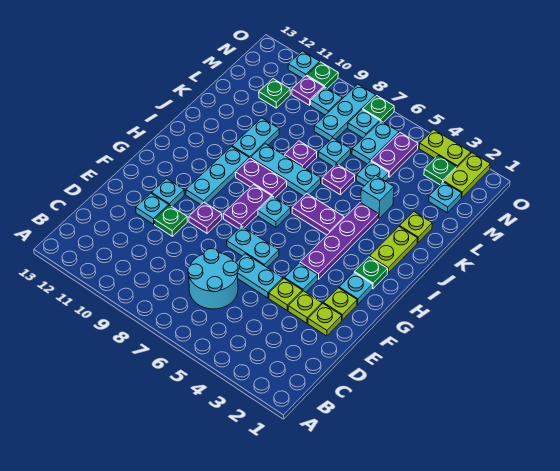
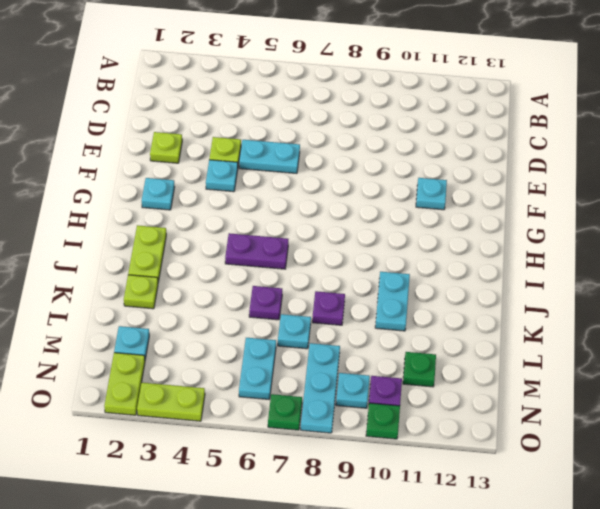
none -> cyan round brick C6:D7 level 1
none -> lime plate E3 level 1
none -> green plate E10 level 1
none -> cyan plate E11 level 1

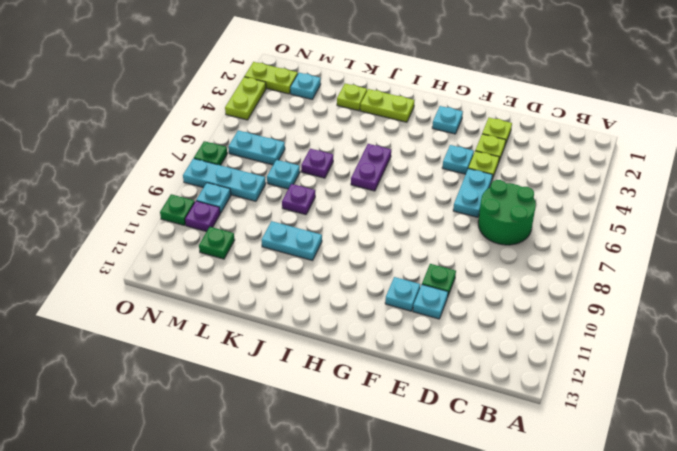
green round brick C6:D7 level 1 -> cyan round brick C6:D7 level 1
none -> lime plate F2 level 1
none -> cyan plate F6:F7 level 1
none -> purple plate F9 level 1
none -> purple plate G4:J4 level 1

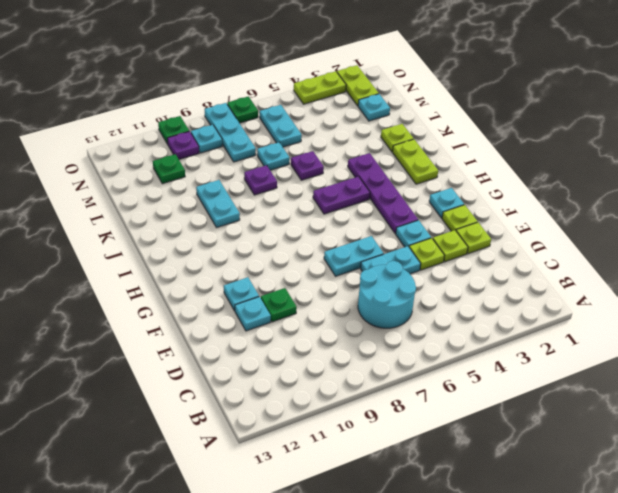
none -> purple plate F9 level 1
none -> purple plate G8:H8 level 1
none -> cyan plate G10:I10 level 1
none -> green plate H2 level 1

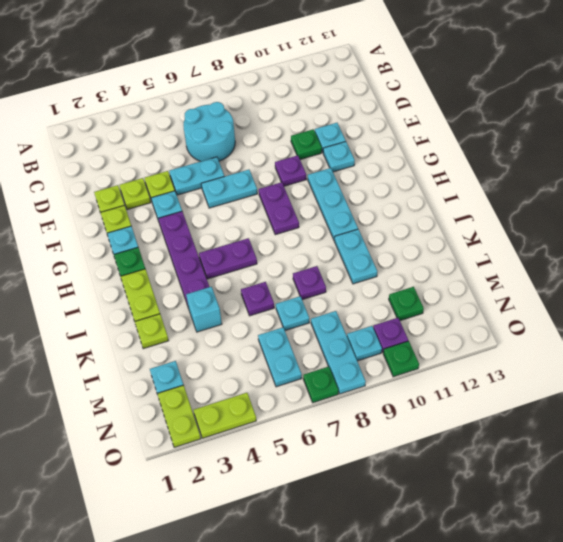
none -> cyan plate H7 level 1
none -> purple plate I8:I9 level 1
none -> cyan plate J7:J9 level 1
none -> cyan plate L5 level 1

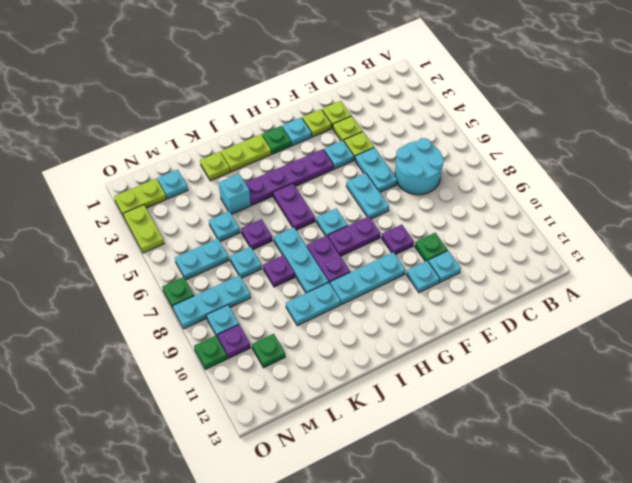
none -> purple plate M5:N5 level 1
none -> green plate N3 level 1
none -> cyan plate N7 level 1
none -> cyan plate O11 level 1

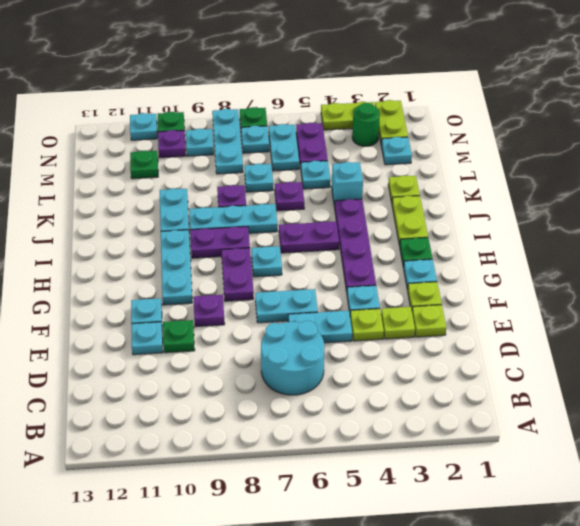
green round brick N3 level 1 -> green plate N3 level 1

